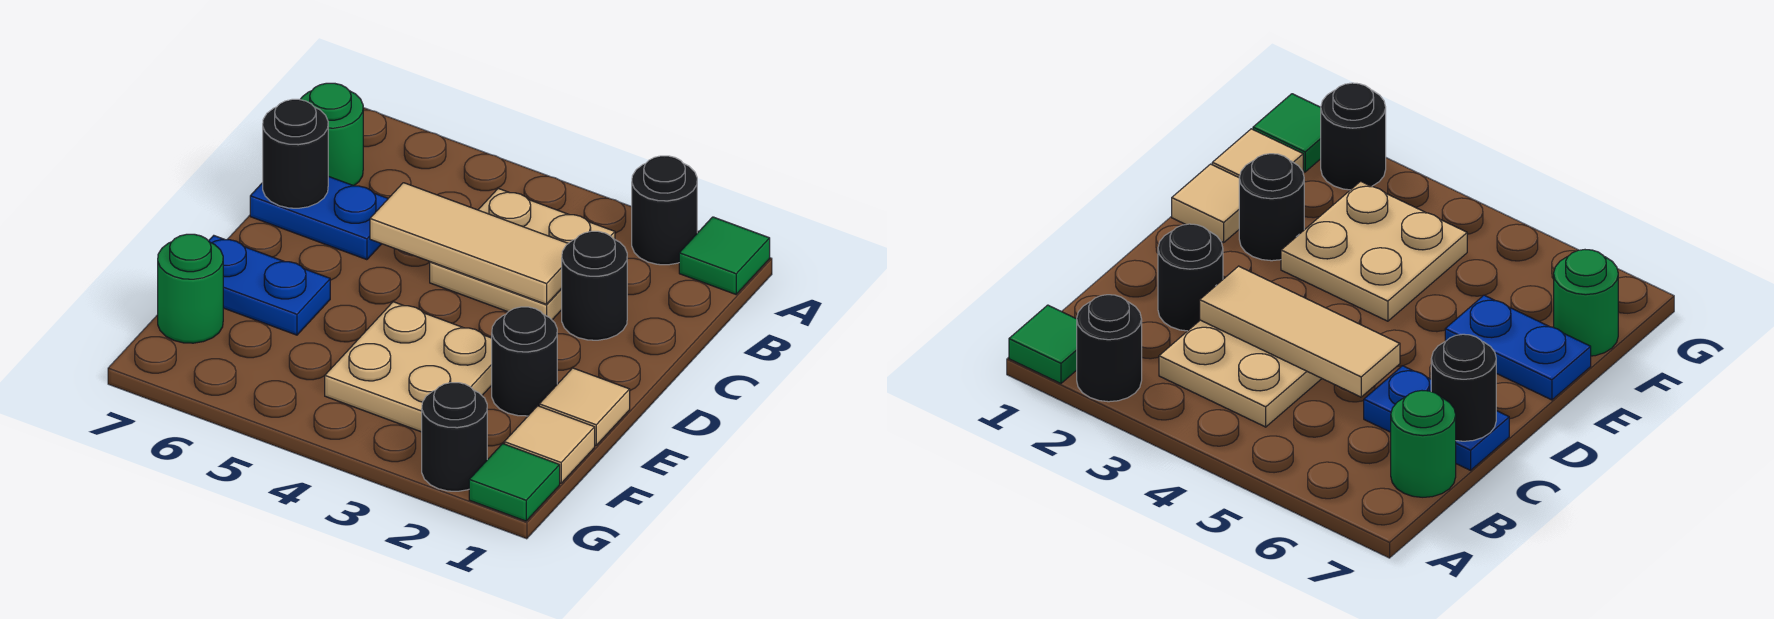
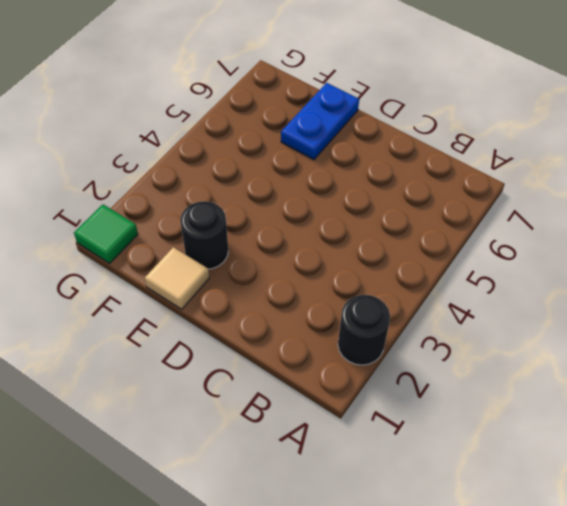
none -> green tile A1 level 1
none -> tan plate B3:C4 level 1
none -> green round brick B7 level 1

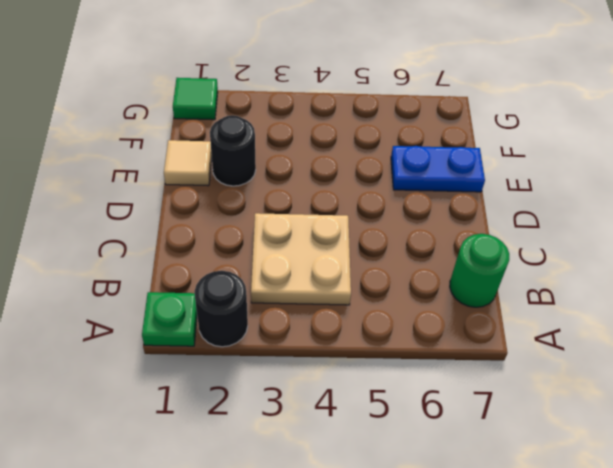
green plate A1 level 1 -> green tile A1 level 1
none -> black round brick C2 level 1
none -> blue plate C6:C7 level 1
none -> tan plate E3:F4 level 1

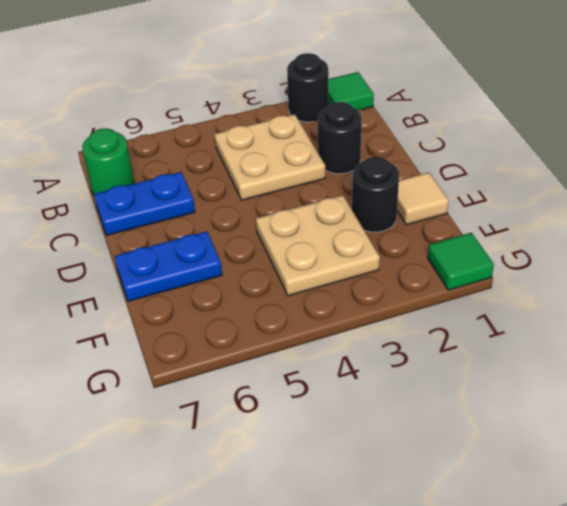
none -> tan tile F1 level 1
none -> green round brick F7 level 1
none -> black round brick G2 level 1

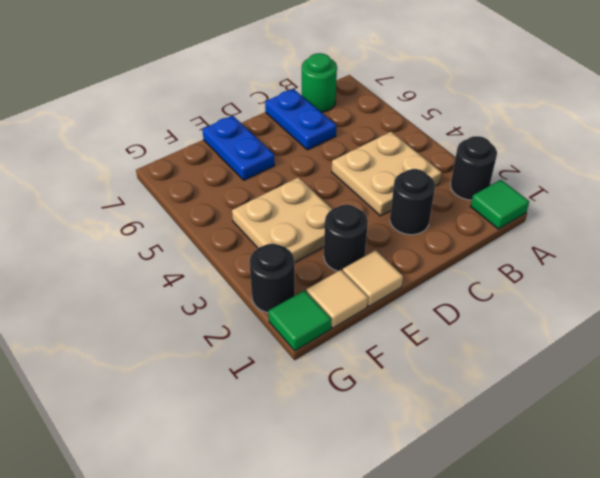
none -> green round brick F7 level 1
none -> tan tile C3:C5 level 2
none -> black round brick C7 level 2

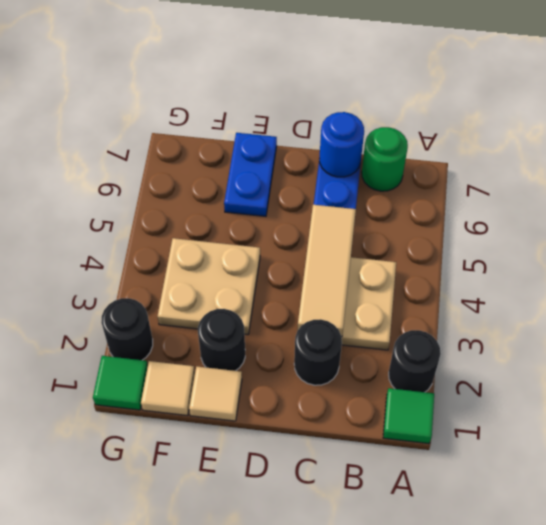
blue round brick C7 level 2 -> black round brick C7 level 2
none -> green round brick F7 level 1

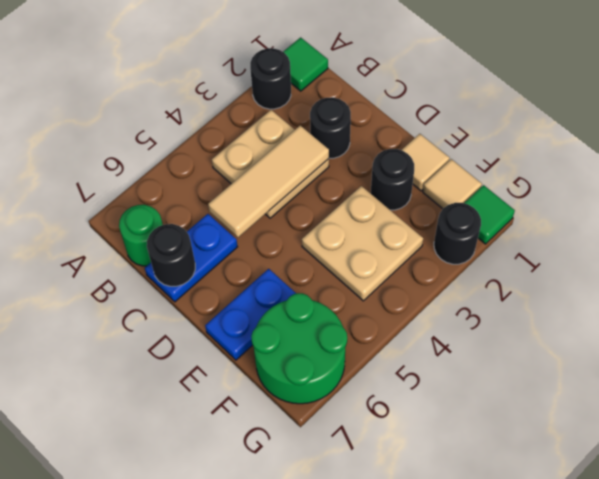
green round brick F6:G7 level 1 -> green round brick F7 level 1

